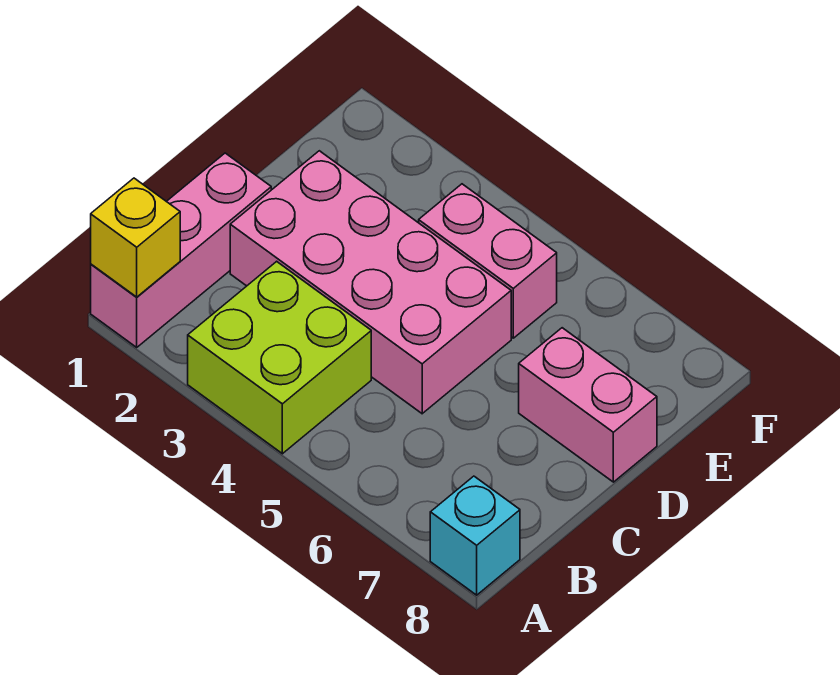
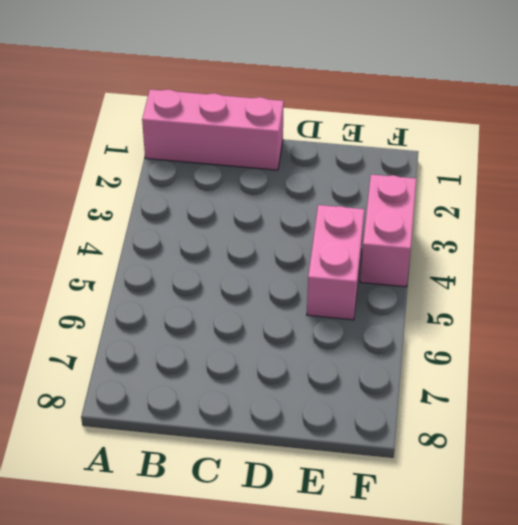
pink brick F3:F4 level 1 -> pink brick D7:D8 level 1
none -> lime brick A3:B4 level 1
none -> cyan brick A8 level 1

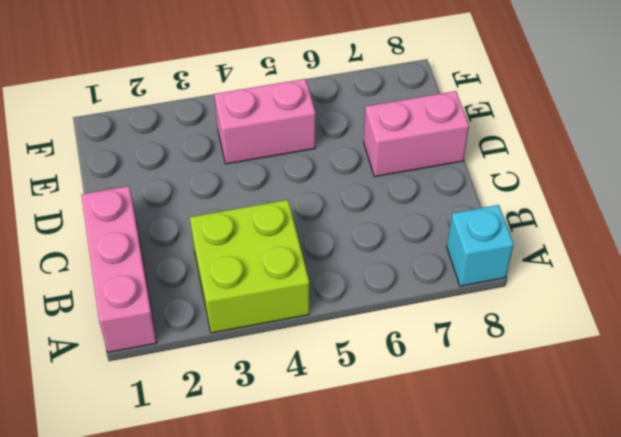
none -> pink brick C2:D5 level 1
none -> yellow brick A1 level 2

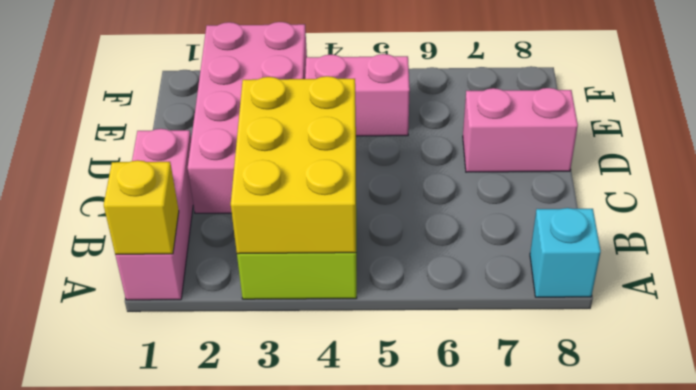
yellow brick A3:C4 level 2 -> none
pink brick C2:F3 level 1 -> pink brick C2:D5 level 1

